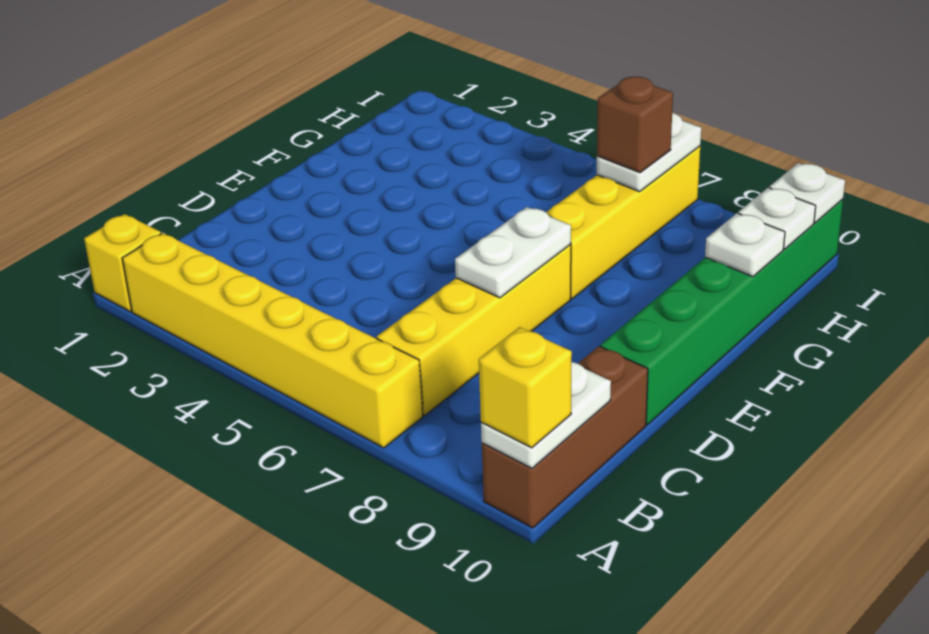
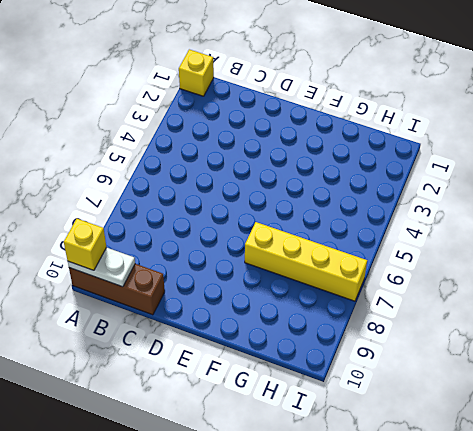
none -> yellow brick A2:A7 level 1
none -> yellow brick B7:E7 level 1
none -> green brick D10:I10 level 1

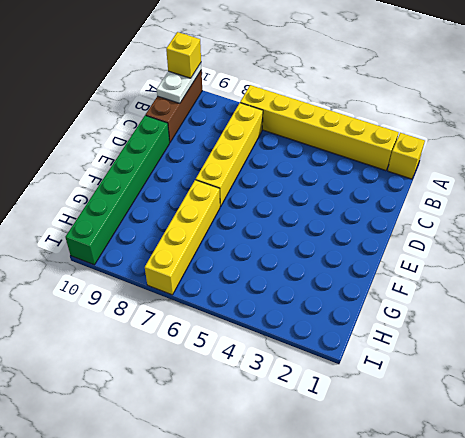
none -> white plate D7:E7 level 2
none -> white plate G10 level 2
none -> white plate H7:I7 level 2

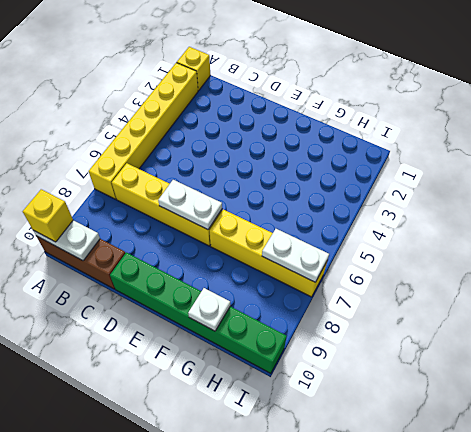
none -> white plate H10 level 2
none -> white plate I10 level 2
none -> brown brick H7 level 3

